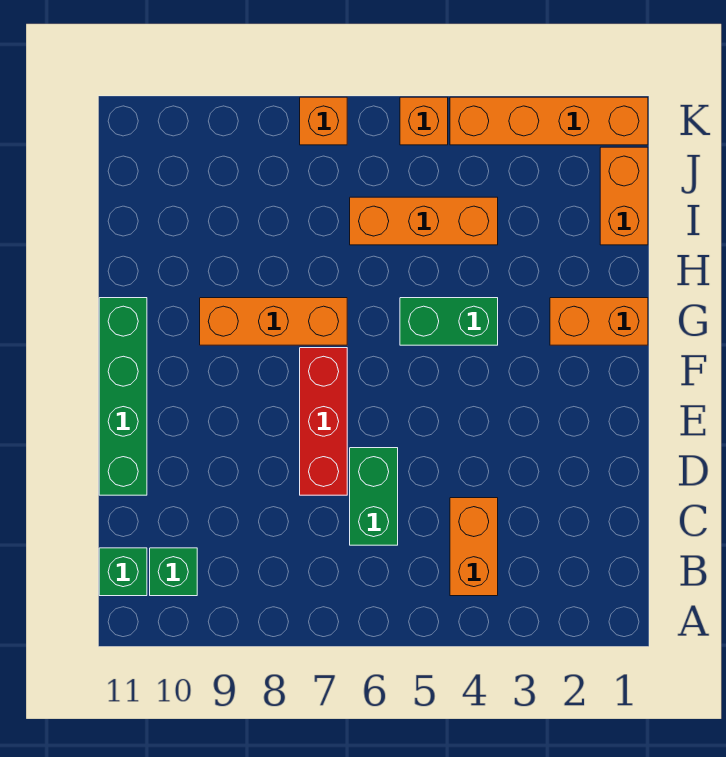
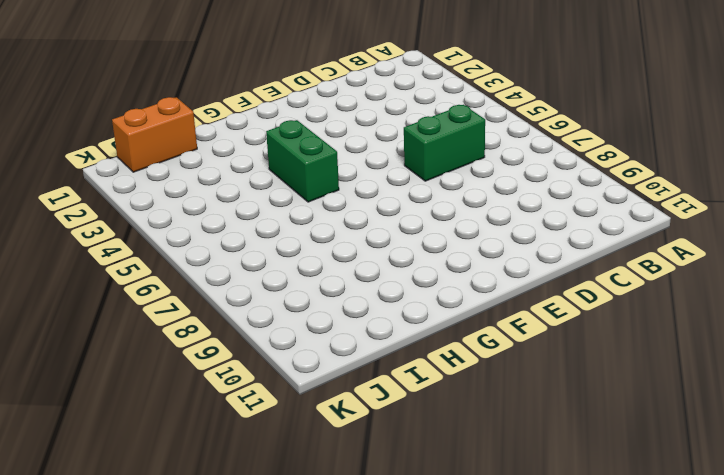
none -> orange brick B4:C4 level 1
none -> green brick B10 level 1
none -> green brick B11 level 1

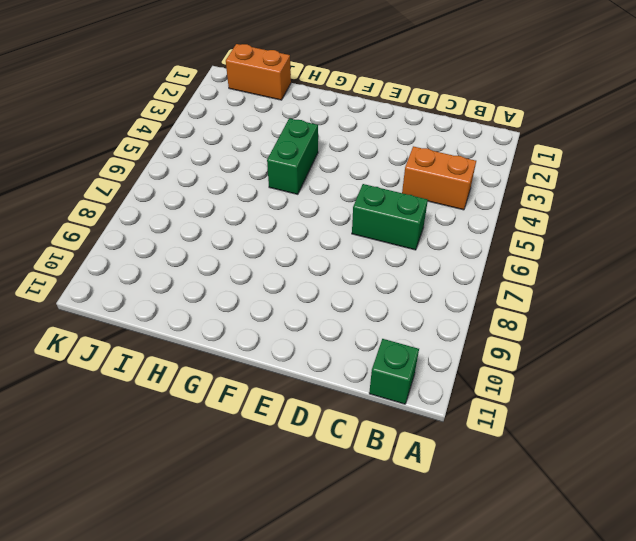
none -> green brick B10 level 1
none -> red brick D7:F7 level 1
none -> green brick D11:G11 level 1

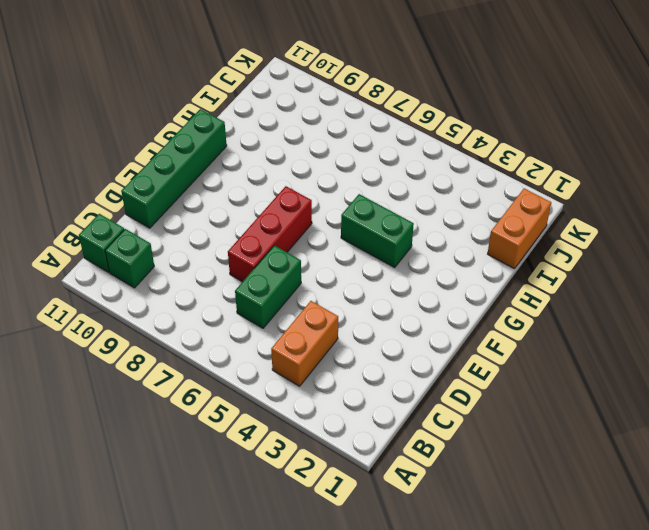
none -> orange brick G1:G2 level 1
none -> orange brick G7:G9 level 1
none -> orange brick I4:I6 level 1

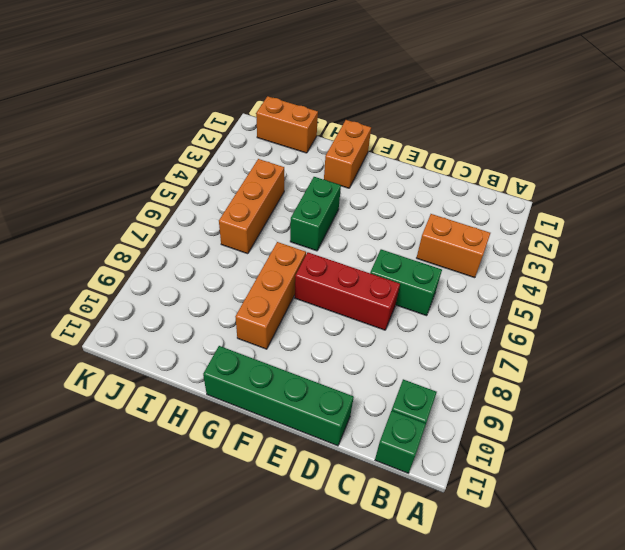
none -> orange brick K1:K4 level 1
none -> orange brick K5 level 1
none -> orange brick K7 level 1

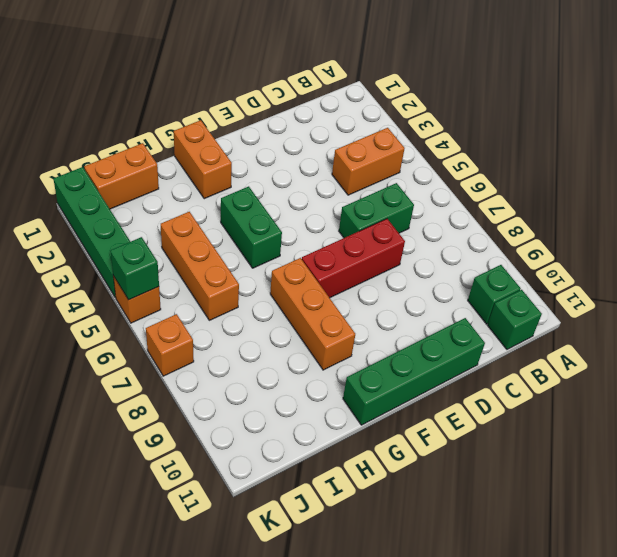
green brick K1:K4 level 1 -> orange brick K1:K4 level 1
green brick K5 level 2 -> none

